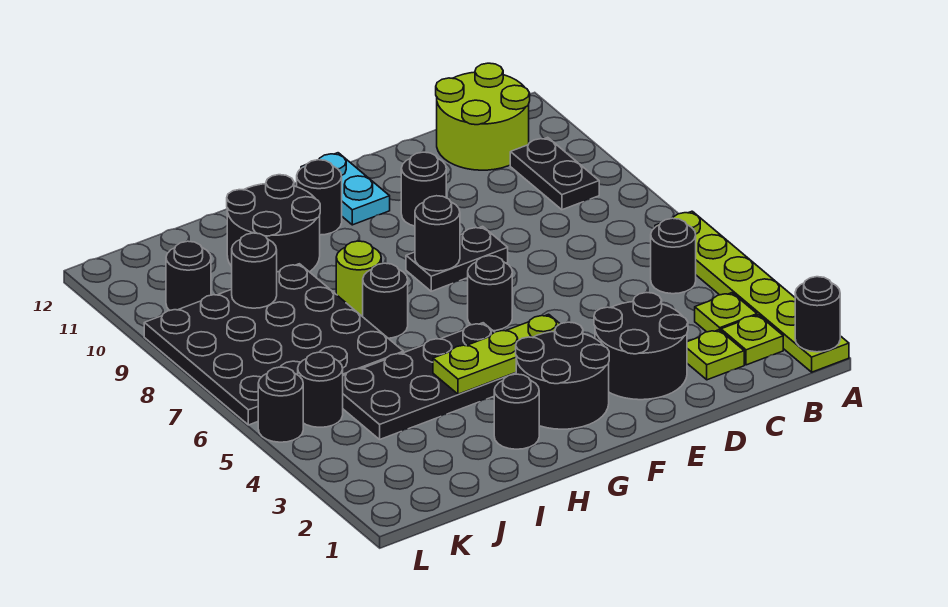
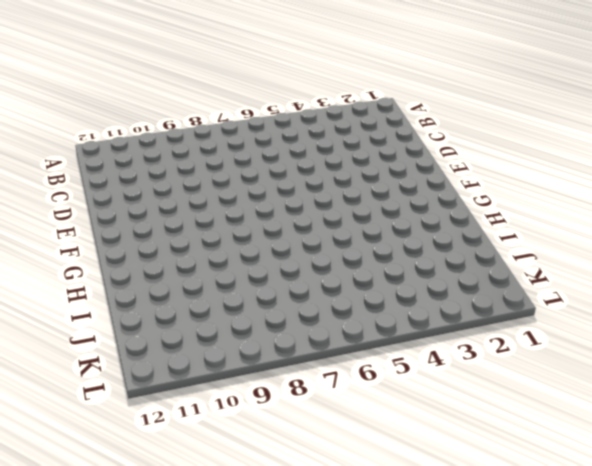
none -> lime plate A1:A6 level 1
none -> lime plate B2 level 1
none -> lime plate B3 level 1

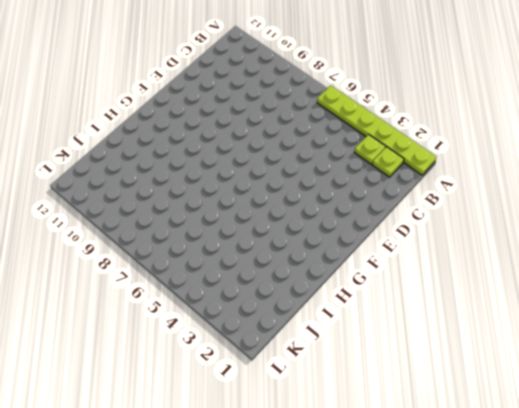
none -> black round brick B5 level 1
none -> black plate B9:B10 level 1
none -> lime round brick B11:C12 level 1

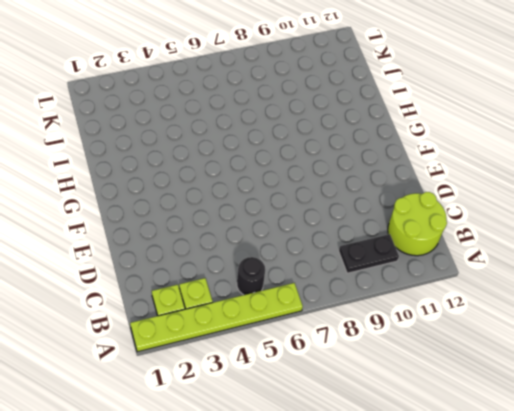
none -> lime plate C2 level 1
none -> black round brick D2:E3 level 1
none -> black plate E8:F8 level 1

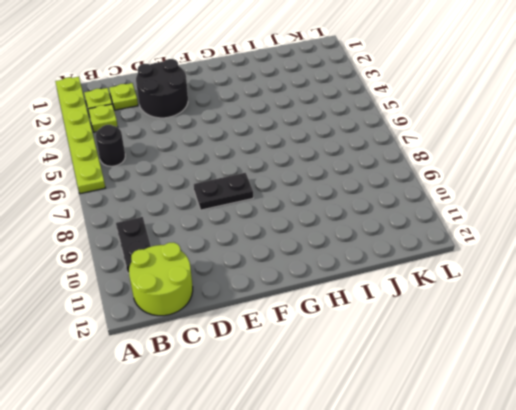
none -> black round brick E10 level 1
none -> black round brick F2:G3 level 1
none -> black round brick F6 level 1

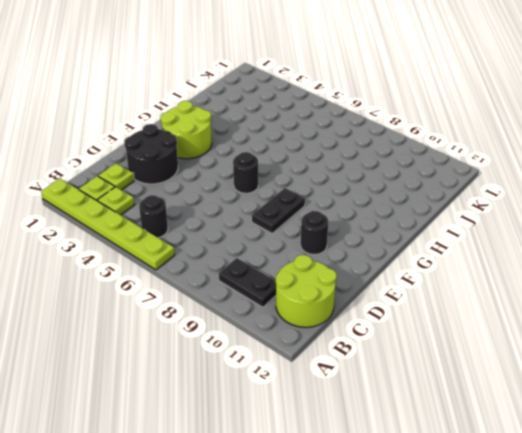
lime round brick F2:G3 level 1 -> black round brick F2:G3 level 1
none -> cyan plate F11:F12 level 1
none -> black plate G4:J5 level 1
none -> black round brick G11 level 1

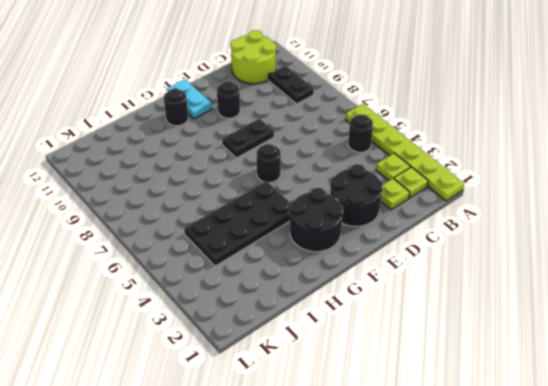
none -> black round brick H2 level 1
none -> black round brick H7 level 1
none -> lime round brick H8 level 1

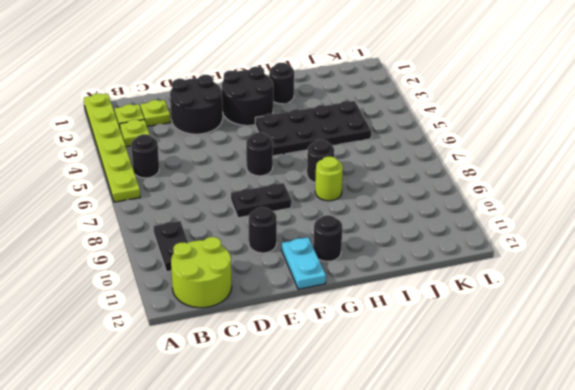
none -> black round brick H10:I11 level 1
none -> black plate I6:L9 level 1
none -> black round brick K5 level 1

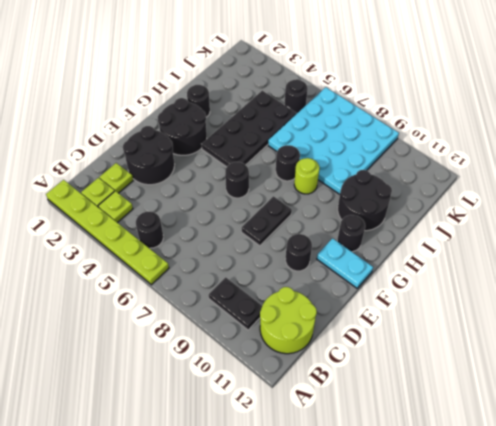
cyan plate I6:L9 level 1 -> black plate I6:L9 level 1
none -> black round brick K10 level 1
none -> black round brick L5 level 1
none -> black round brick A1 level 2

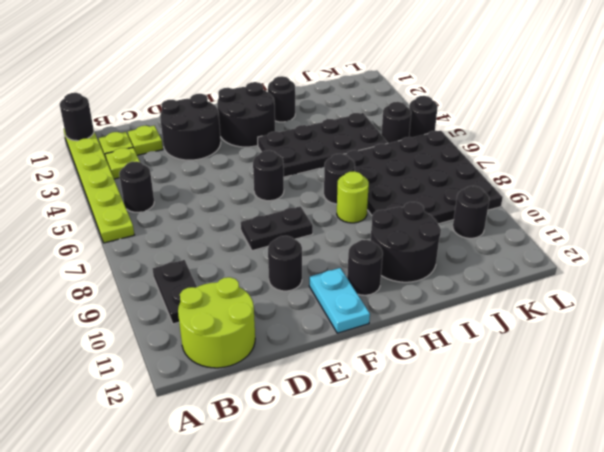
none -> lime plate F4:H4 level 2
none -> black round brick F8 level 2
none -> black round brick J9 level 2

